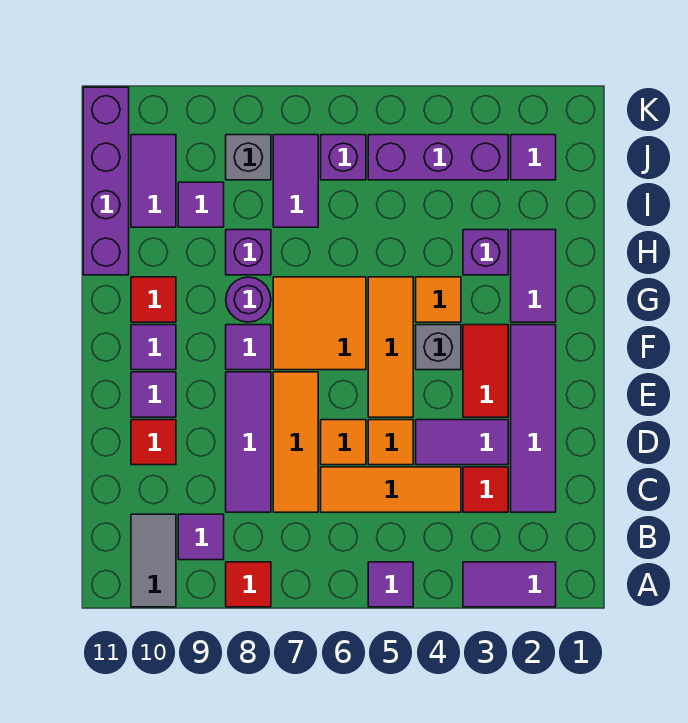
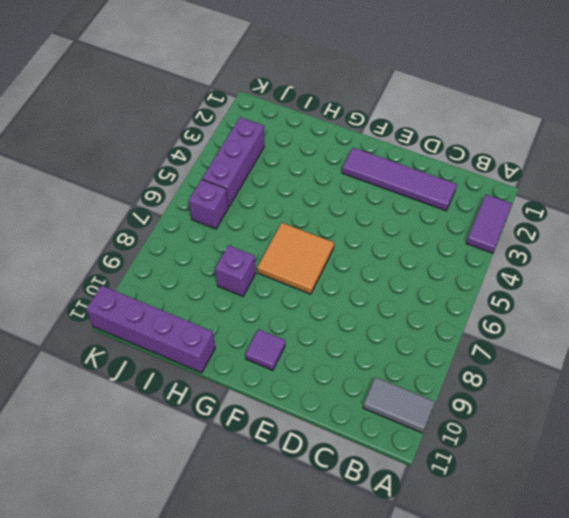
none -> purple tile A5 level 1
none -> red tile A8 level 1
none -> purple tile B9 level 1
none -> red tile C3 level 1

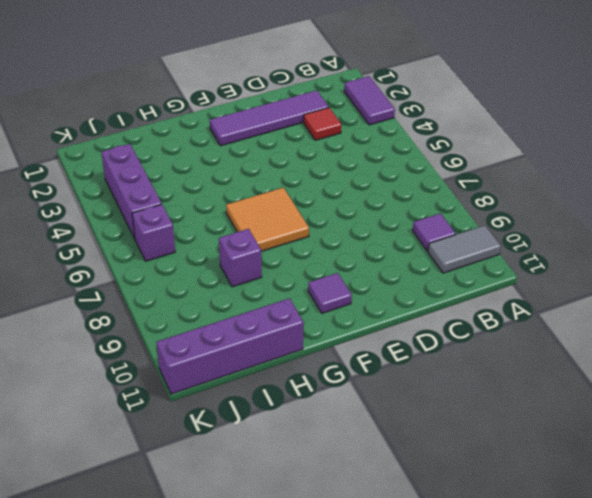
none -> purple tile A5 level 1
none -> red tile A8 level 1
none -> orange tile C4:C6 level 1
none -> orange tile C7:E7 level 1

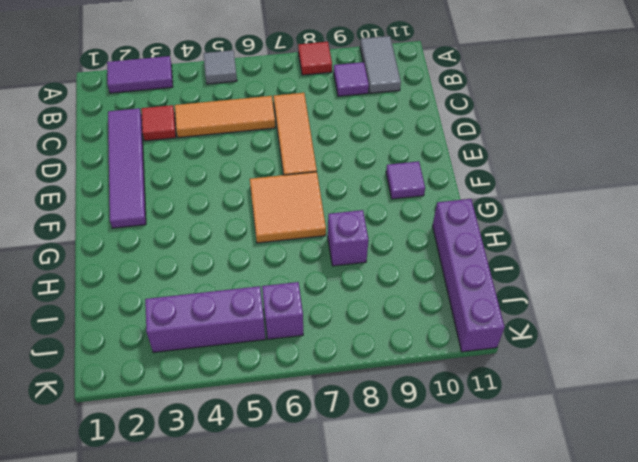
grey tile A5 level 1 -> purple tile A5 level 1
none -> purple tile C8:E8 level 1
none -> purple tile D3:D4 level 1
none -> orange tile D5 level 1
none -> orange tile D6 level 1

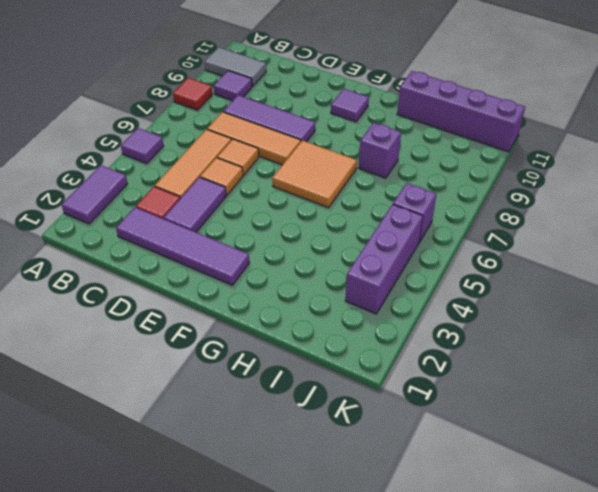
none -> red tile D10 level 1
none -> red tile E3:F3 level 1
none -> orange tile E5:G5 level 1
none -> purple tile E10 level 1

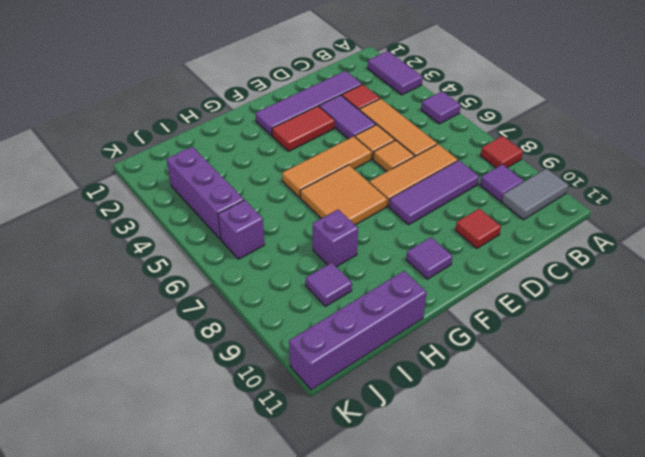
none -> purple tile E10 level 1
none -> grey brick F4 level 1
none -> purple tile F8 level 1
none -> purple tile G2:H2 level 1

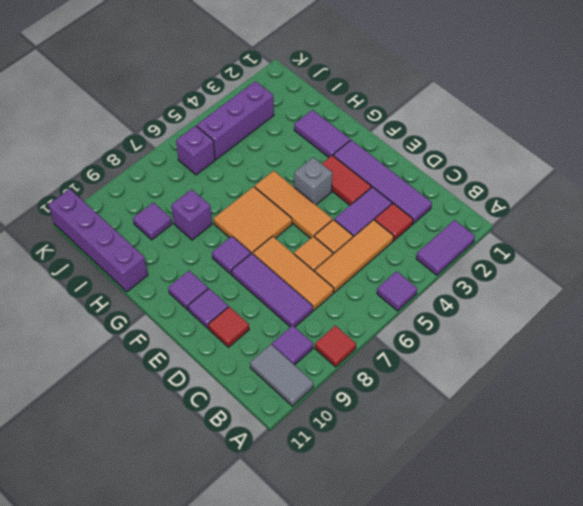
none -> orange tile G4 level 1
none -> purple round brick G8 level 1
none -> red tile G10 level 1
none -> purple brick H3 level 1

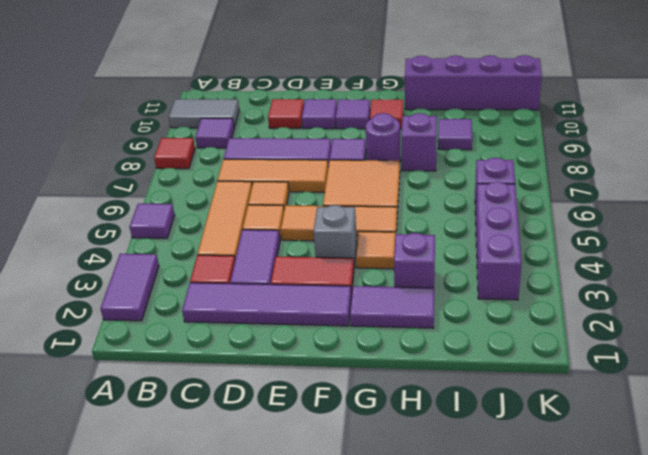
none -> purple tile I7:J7 level 1
none -> purple tile I10:J10 level 1
none -> purple tile J2 level 1
none -> grey brick J8 level 1

